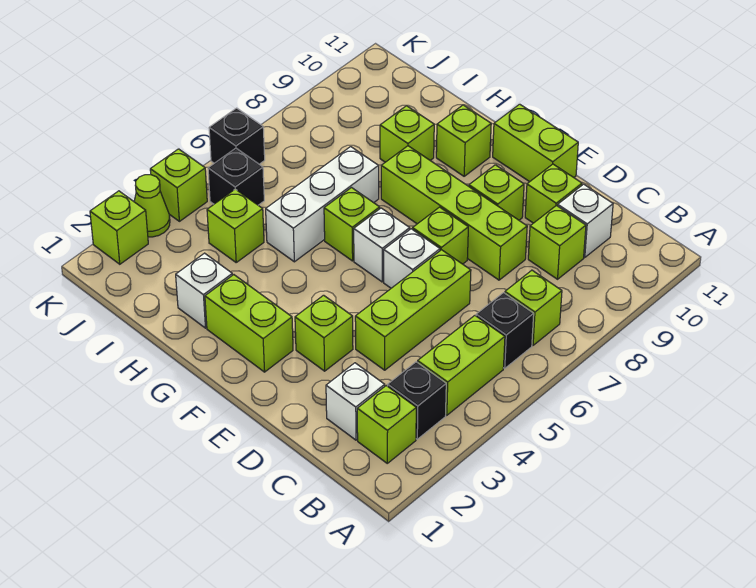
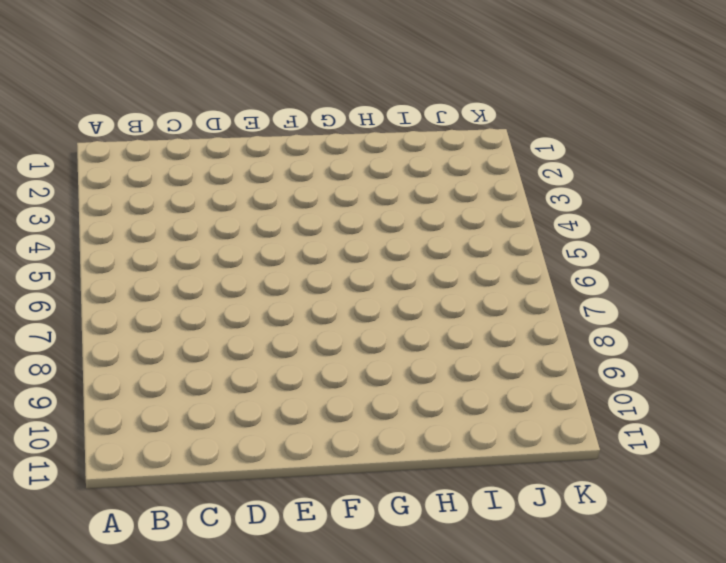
none -> lime brick B2 level 1
none -> black brick B3 level 1
none -> lime brick B4:B5 level 1

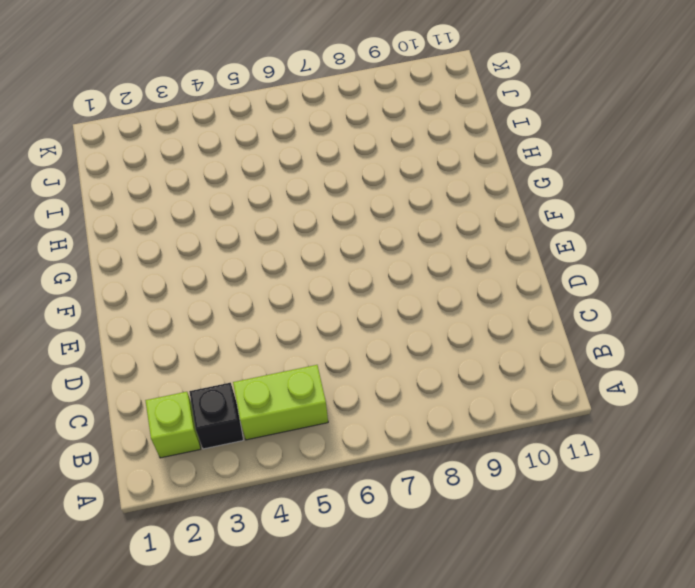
none -> black brick B6 level 1
none -> lime brick B7 level 1
none -> white brick C2 level 1

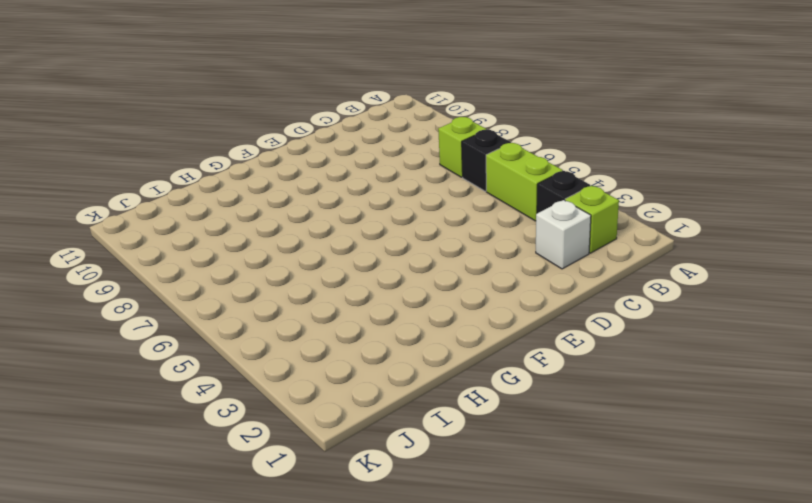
none -> lime brick C9 level 1
none -> white brick C10 level 1
none -> lime brick D4:D6 level 1

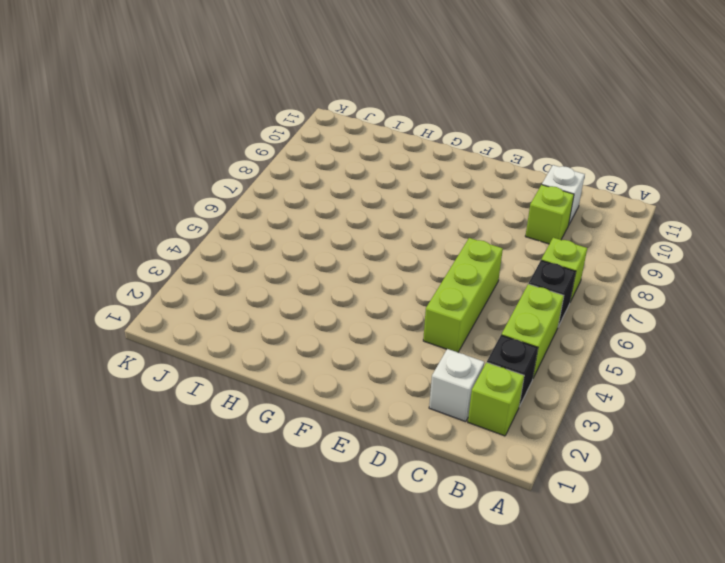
none -> lime brick D8:G8 level 1
none -> lime brick D10 level 1
none -> lime brick E3 level 1

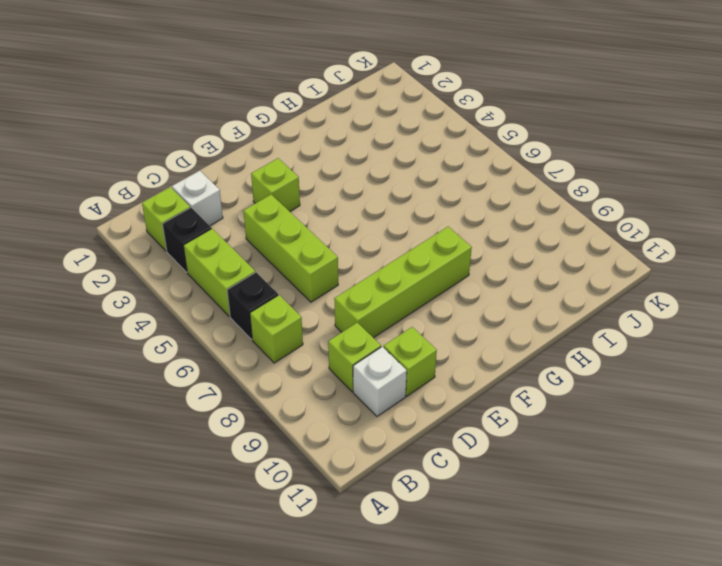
none -> white brick E6 level 1
none -> lime brick E7 level 1
none -> lime brick E9 level 1

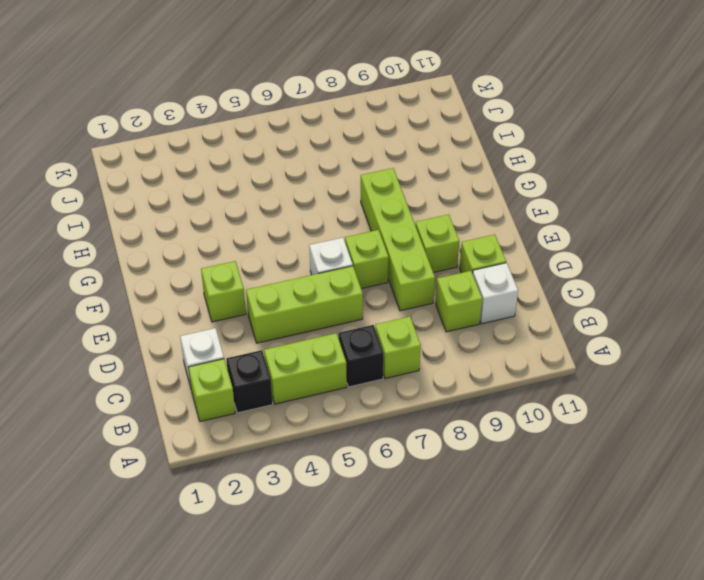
none -> lime brick E11:F11 level 1
none -> lime brick F2:G2 level 1
none -> white brick F6 level 1

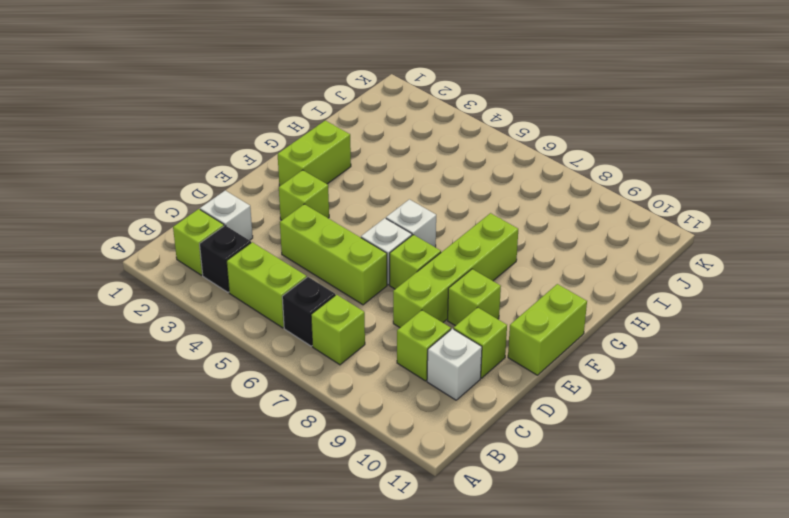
none -> lime brick G6 level 1
none -> lime brick G10 level 1
none -> white brick H2 level 1

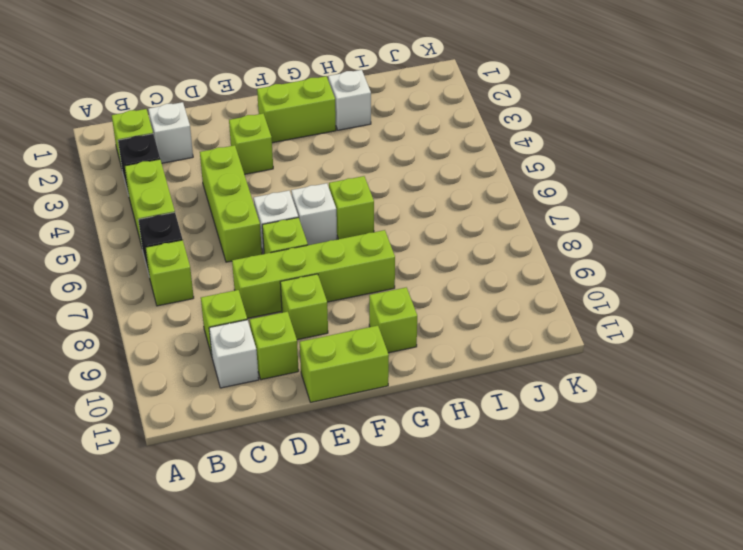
none -> white brick H5:H7 level 1
none -> lime brick H9 level 1
none -> lime brick I4 level 1

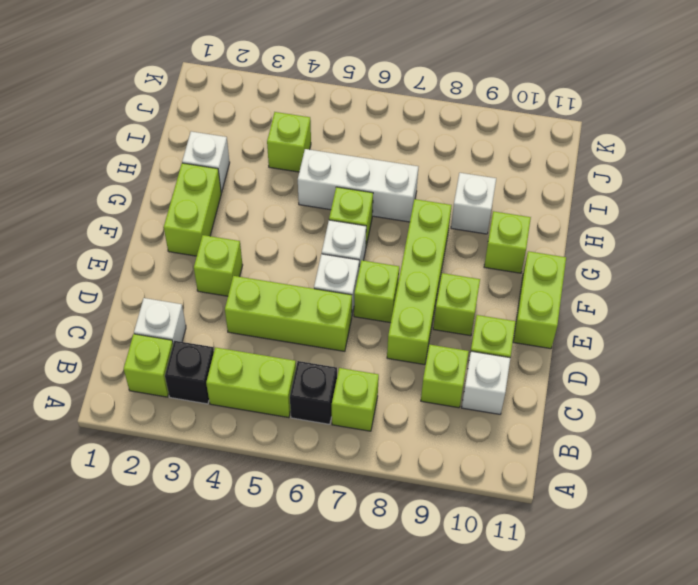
white brick H9 level 1 -> lime brick H9 level 1
none -> black brick J5 level 1
none -> lime brick K2 level 1
none -> lime cone K3 level 1

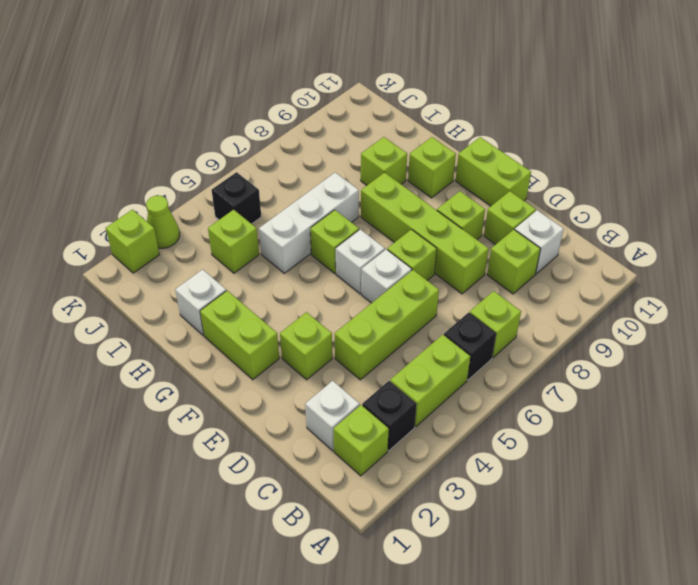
none -> lime brick K4 level 1
none -> black brick K6 level 1

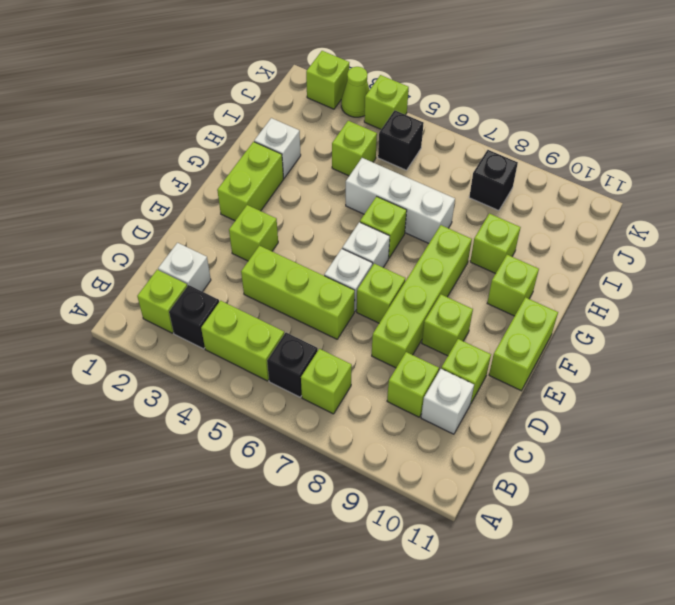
black brick J8 level 1 -> black brick K6 level 1

